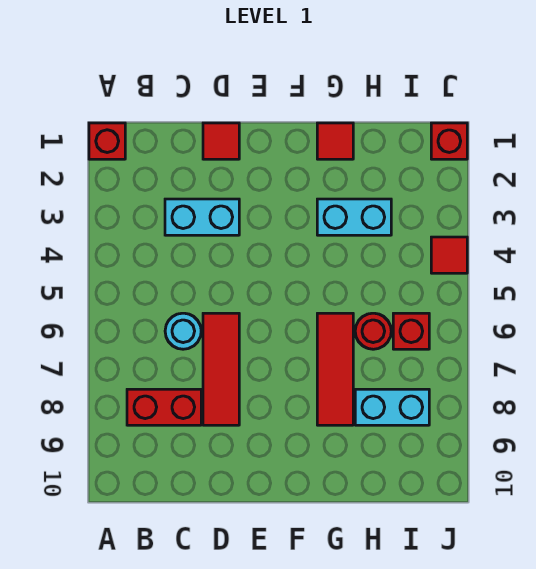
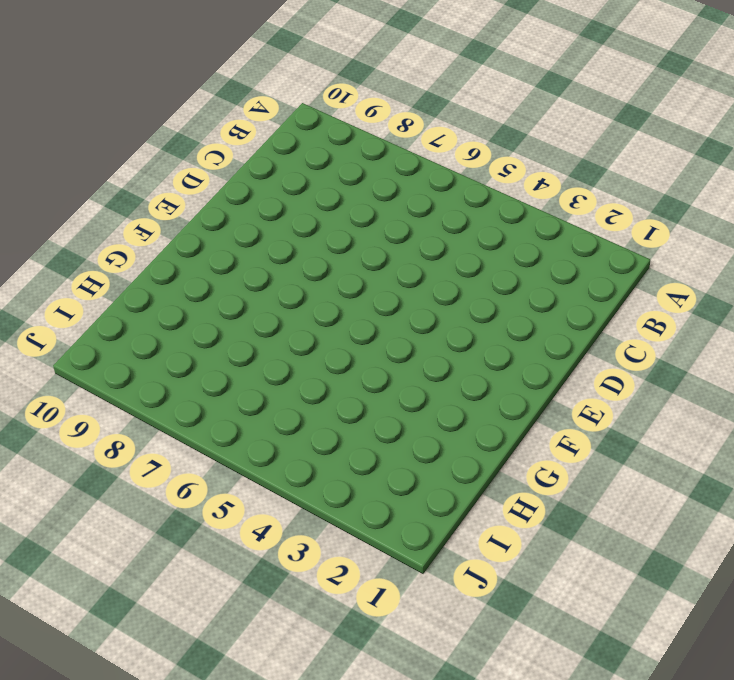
none -> red brick A1 level 1
none -> red brick B8:C8 level 1
none -> cyan brick C3:D3 level 1

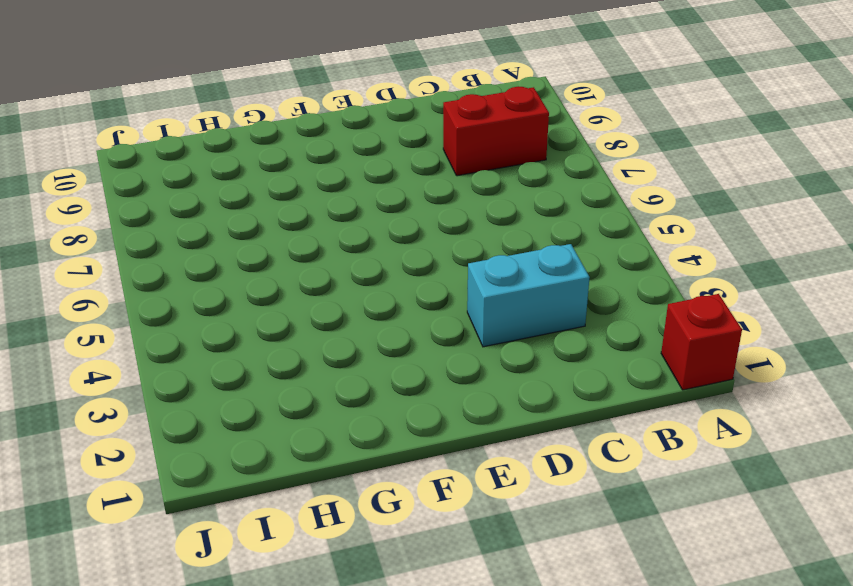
none -> cyan round brick C6 level 1
none -> red tile D1 level 1
none -> red tile D6:D8 level 1

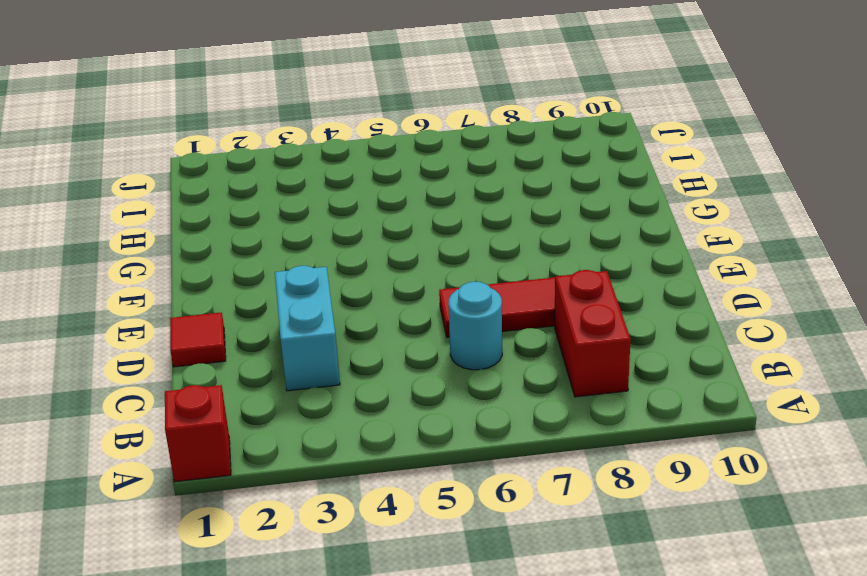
none -> red tile G1 level 1
none -> cyan brick G3:H3 level 1
none -> red tile G6:G8 level 1

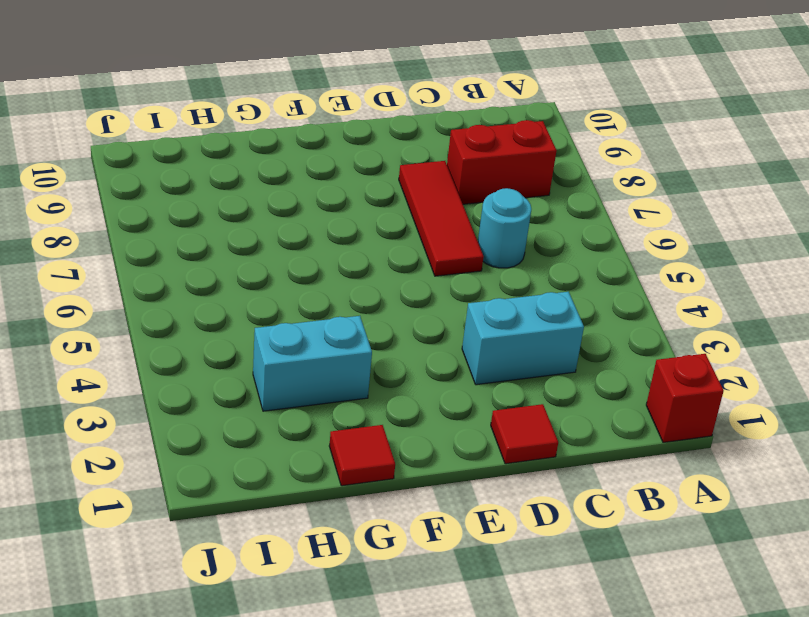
none -> red tile G6:G8 level 1
none -> red round brick H6 level 1
none -> cyan brick H8:I8 level 1

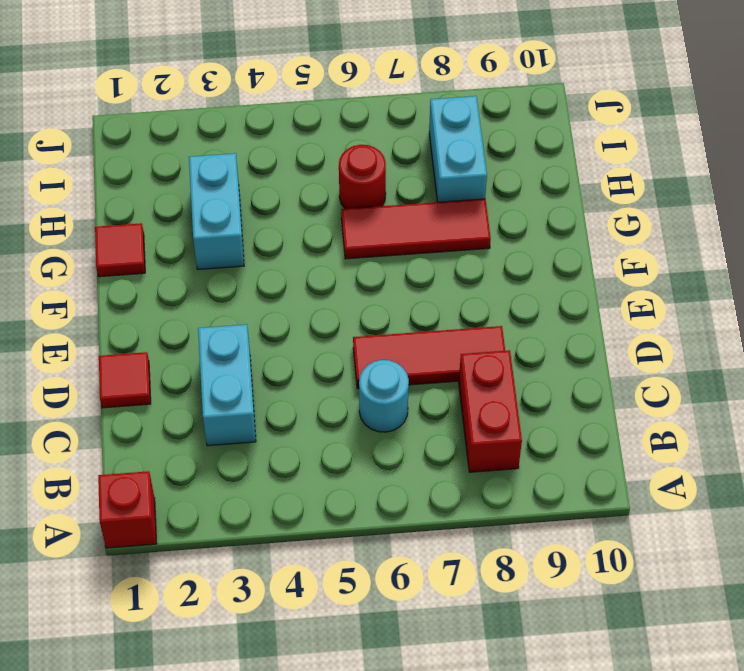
none -> red brick I6 level 1
none -> red brick J1 level 1
none -> red tile J4 level 1

